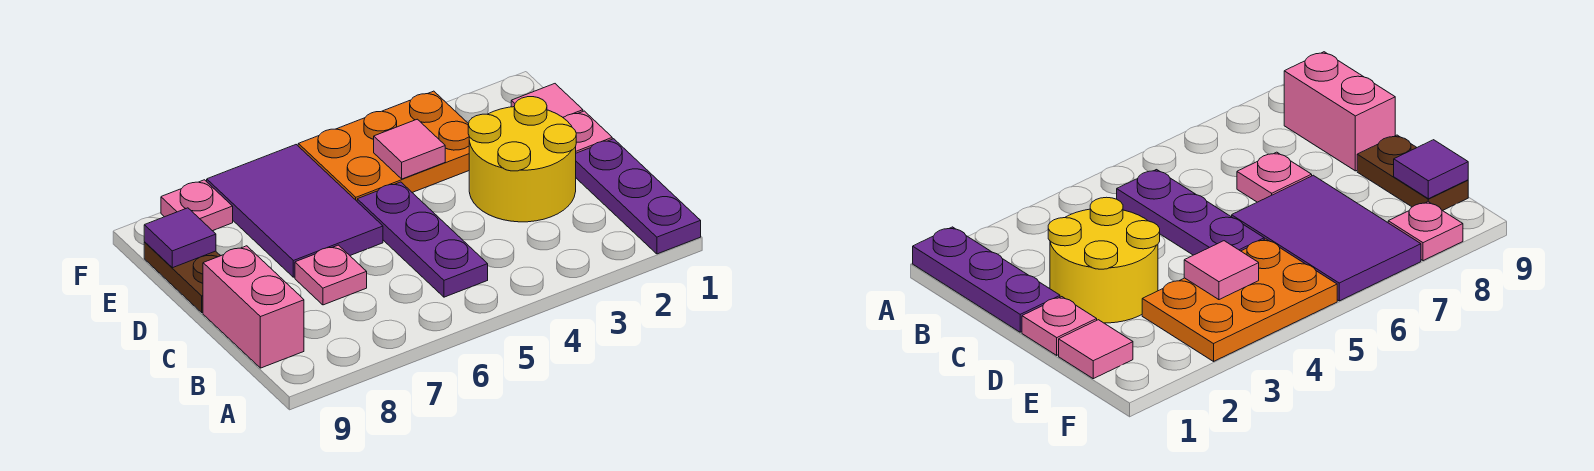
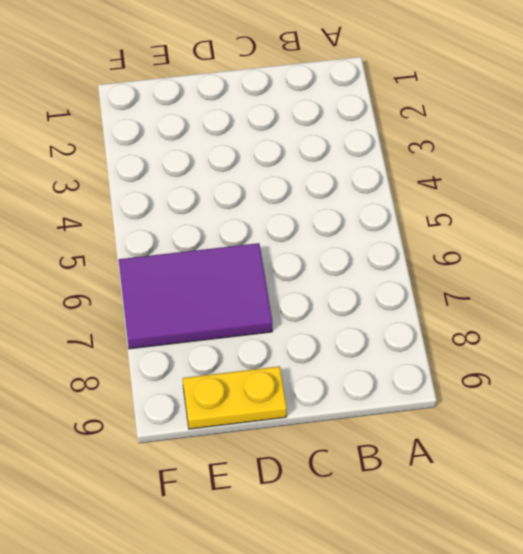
yellow plate D9:E9 level 1 -> brown plate D9:E9 level 1
none -> purple plate A1:C1 level 1
none -> purple plate B5:D5 level 1
none -> pink brick B9:C9 level 1

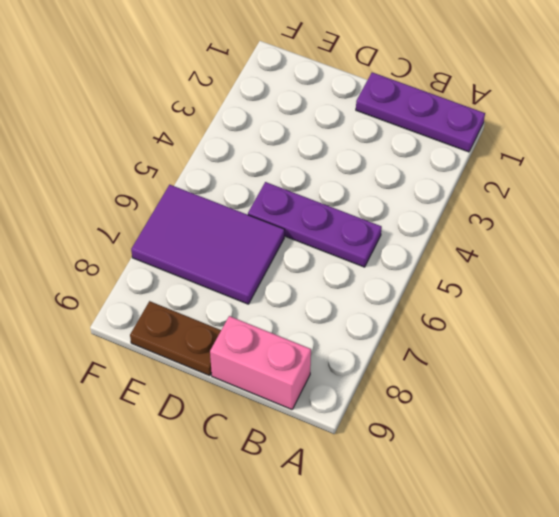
none -> yellow round brick C2:D3 level 1
none -> pink plate C7 level 1
none -> pink plate D1 level 1

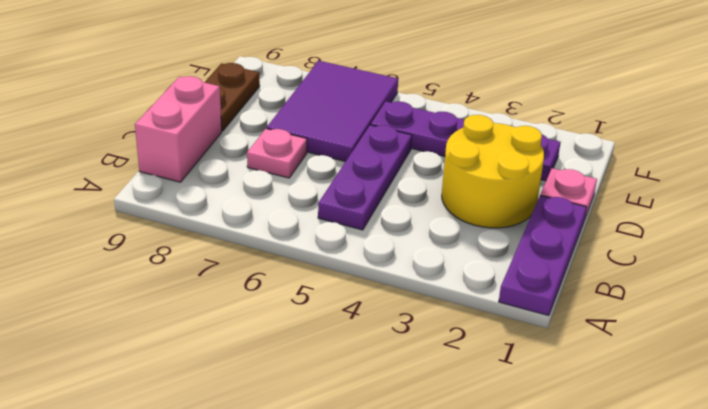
purple plate E2:E5 level 1 -> orange plate E3:F5 level 1
none -> pink tile E1 level 1
none -> pink plate F8 level 1
none -> pink tile E4 level 2

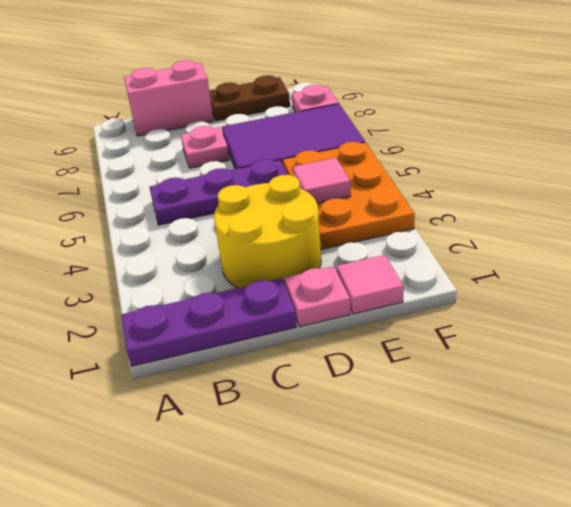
none -> purple tile E9 level 2

